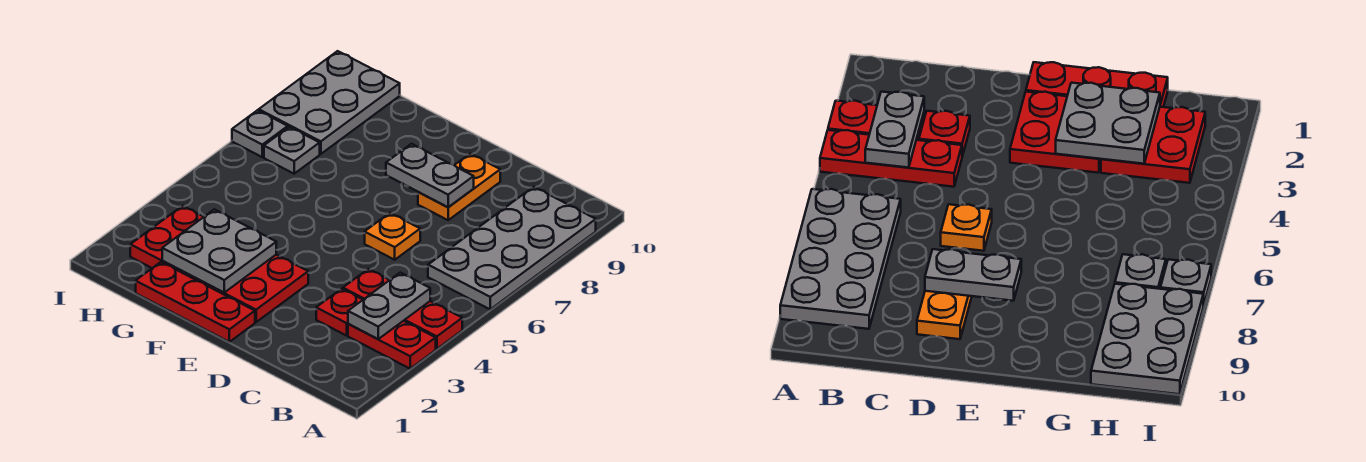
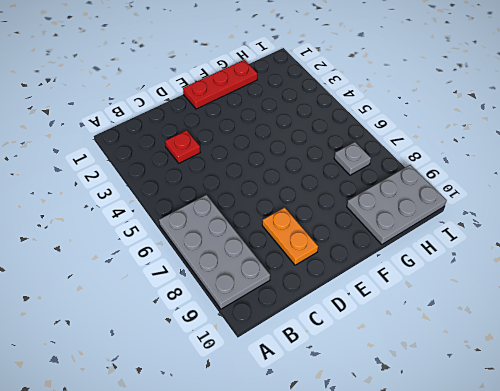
grey plate G9:I10 level 1 -> grey plate H8:I10 level 1
none -> red plate A3:B3 level 1
none -> red plate A4:C4 level 1
none -> orange plate D6 level 1

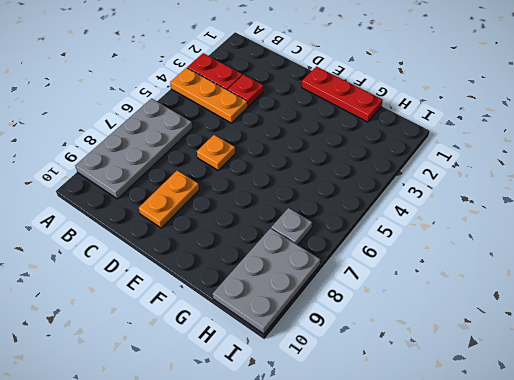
orange plate A4:C4 level 1 -> red plate A4:C4 level 1
none -> red plate E2:F3 level 1
none -> red plate G2:H3 level 1
none -> grey plate I7 level 1

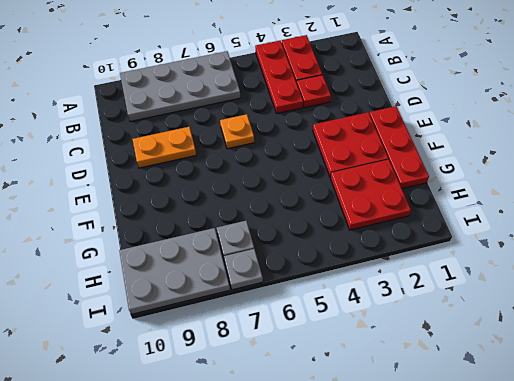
none -> grey plate B3:B4 level 2
none -> grey plate D8:E8 level 2
none -> grey plate F2:G3 level 2

